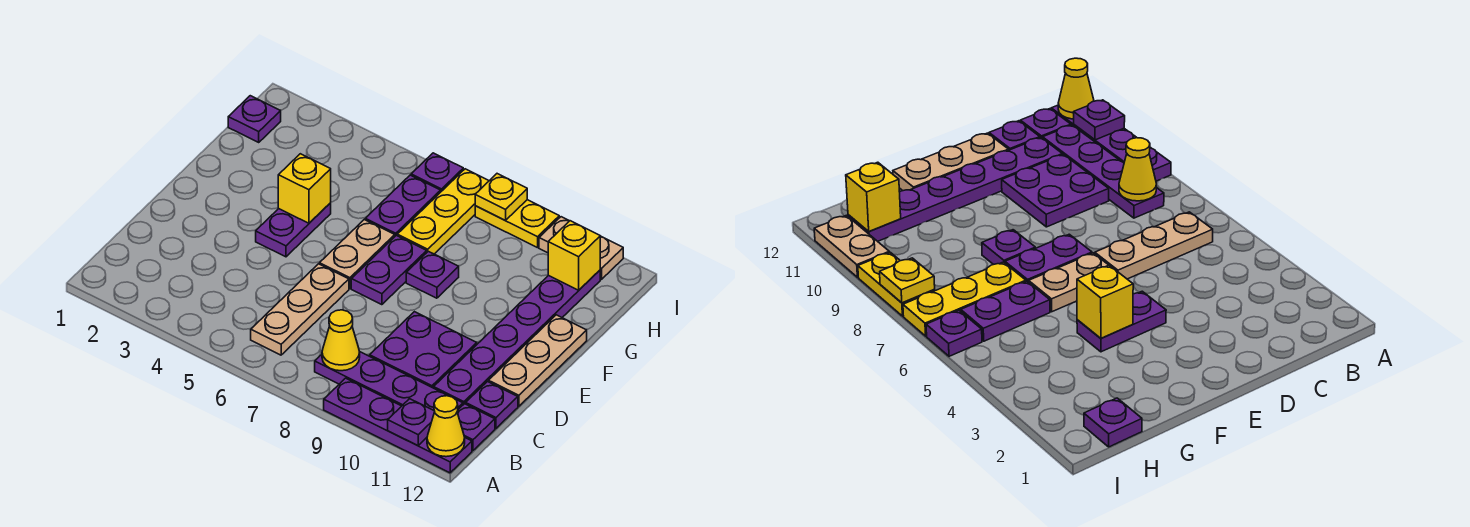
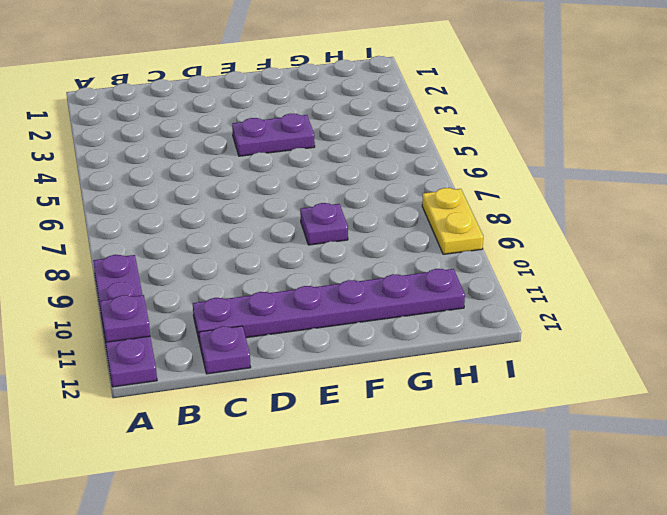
none -> tan plate B6:D6 level 1
none -> purple plate B8:B11 level 1
none -> purple plate B12 level 1

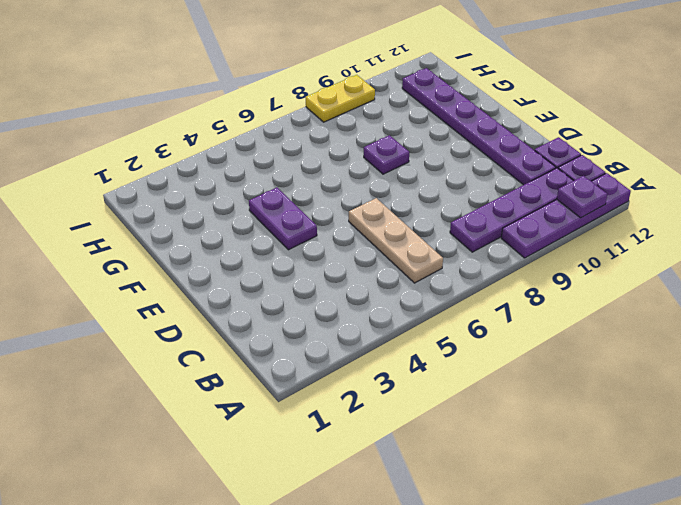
none -> purple plate C9:D10 level 1
none -> tan plate D12:F12 level 1
none -> tan plate E6:F6 level 1

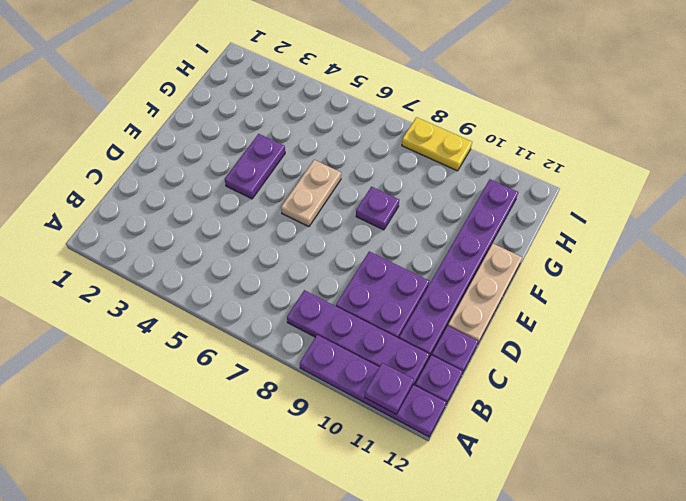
none -> tan plate B6:D6 level 1
none -> purple plate E7:F7 level 1
none -> purple plate G6:H6 level 1

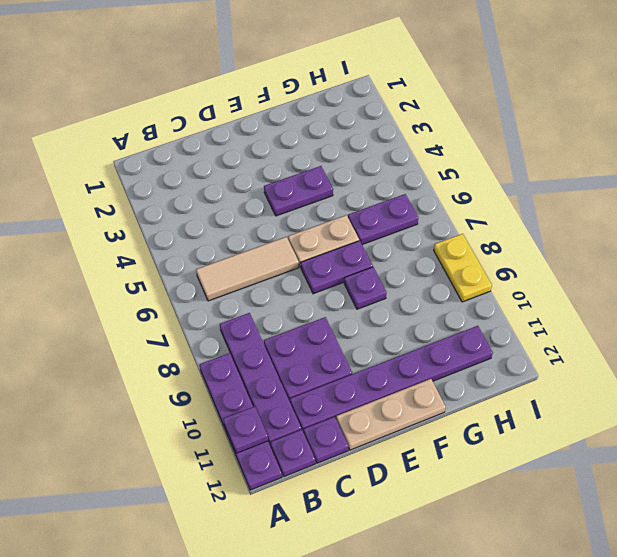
tan tile B6:D6 level 1 -> tan plate B6:D6 level 1
none -> yellow plate G7:I7 level 1
none -> purple plate H1 level 1
none -> purple plate I6 level 1

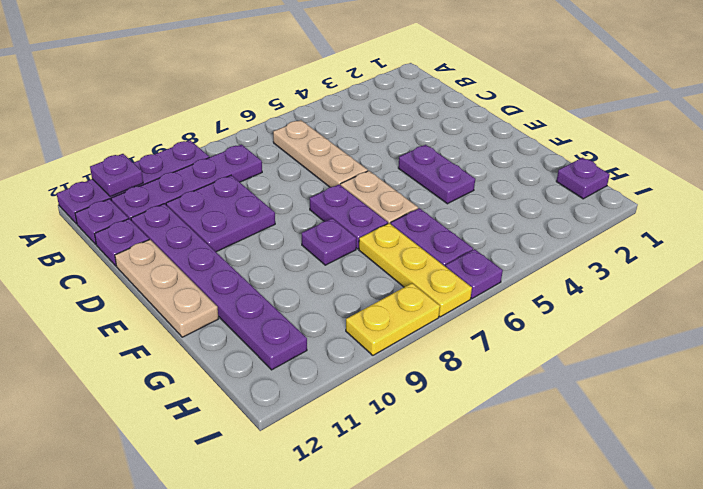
none -> tan plate I10:I11 level 1
none -> yellow cone A12 level 2
none -> yellow cone B8 level 2

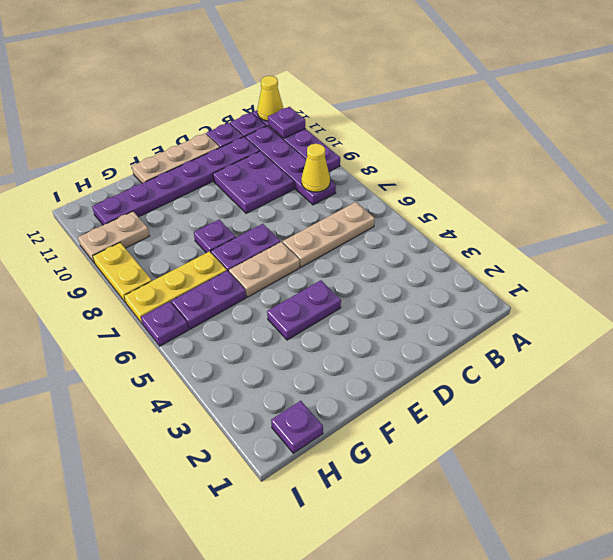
tan plate H10:I10 level 1 -> tan plate I10:I11 level 1
none -> yellow brick F4 level 2
none -> yellow brick H11 level 2
none -> yellow plate I8 level 2

